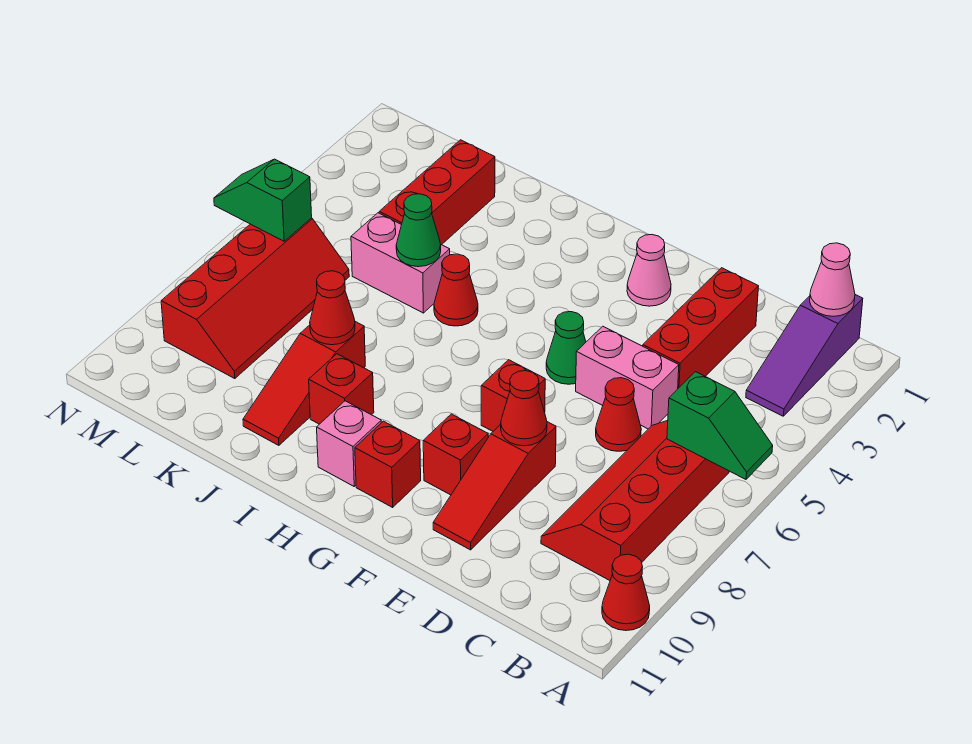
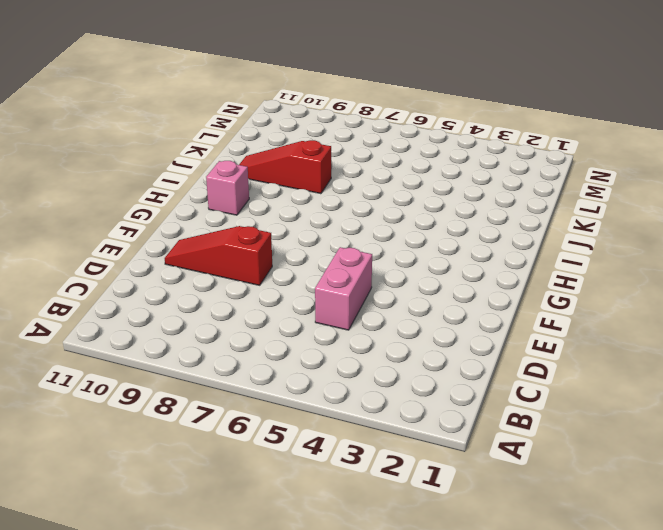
none -> red cone A10 level 1
none -> purple slope B1:B3 level 1 top 1
none -> red slope B6:C9 level 1 top B

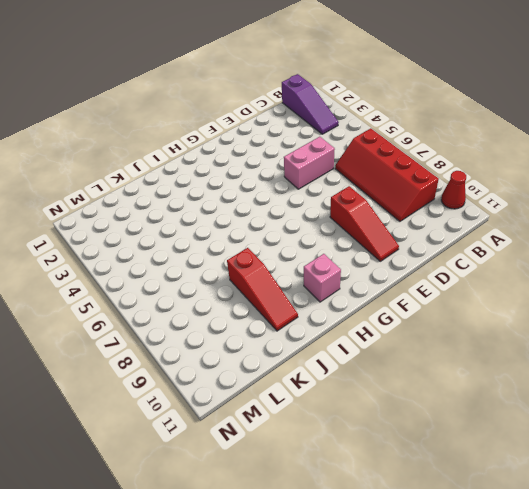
none -> red brick D2:D4 level 1
none -> red cone D6 level 1
none -> pink cone F2 level 1

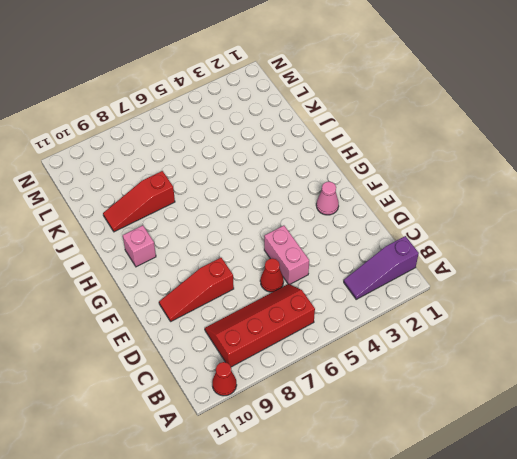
none -> red brick D2:D4 level 1
none -> green cone F5 level 1
none -> red brick F7 level 1

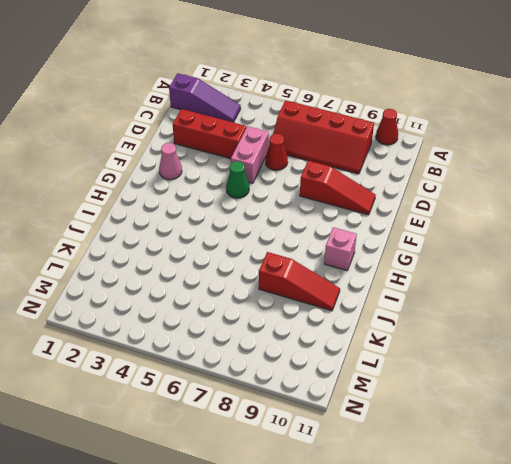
none -> red brick F7 level 1
none -> red brick F9 level 1
none -> red brick G10 level 1

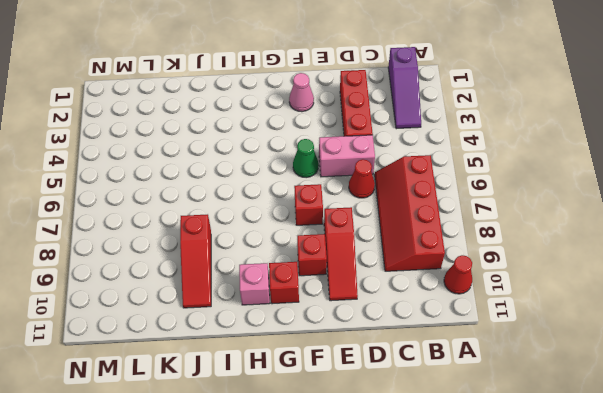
none -> red cone I5 level 1
none -> red brick I9 level 1
none -> pink brick J5:K5 level 1

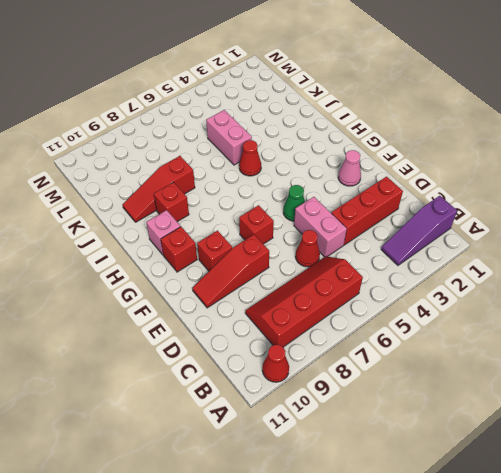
none -> red brick K2:K4 level 1
none -> red slope L6:M9 level 1 top M
none -> green slope A6:B6 level 2 top B

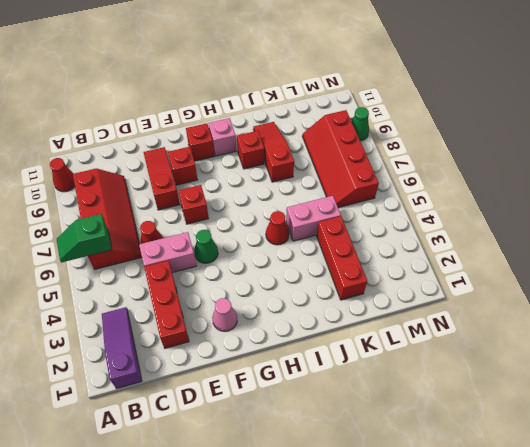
green cone N9 level 1 -> green cone J5 level 2
none -> pink cone B1 level 2
none -> red cone E8 level 2
none -> red cone J8 level 2

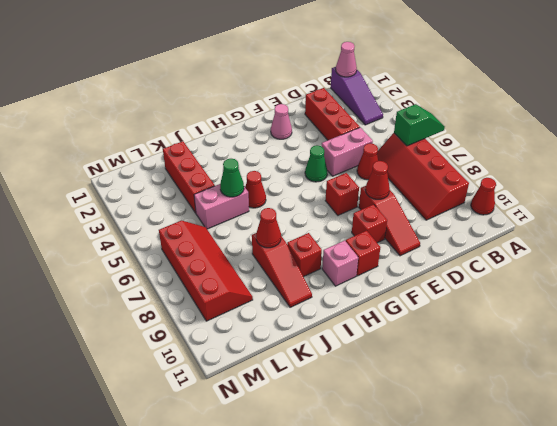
none -> green slope M6:N6 level 2 top M

